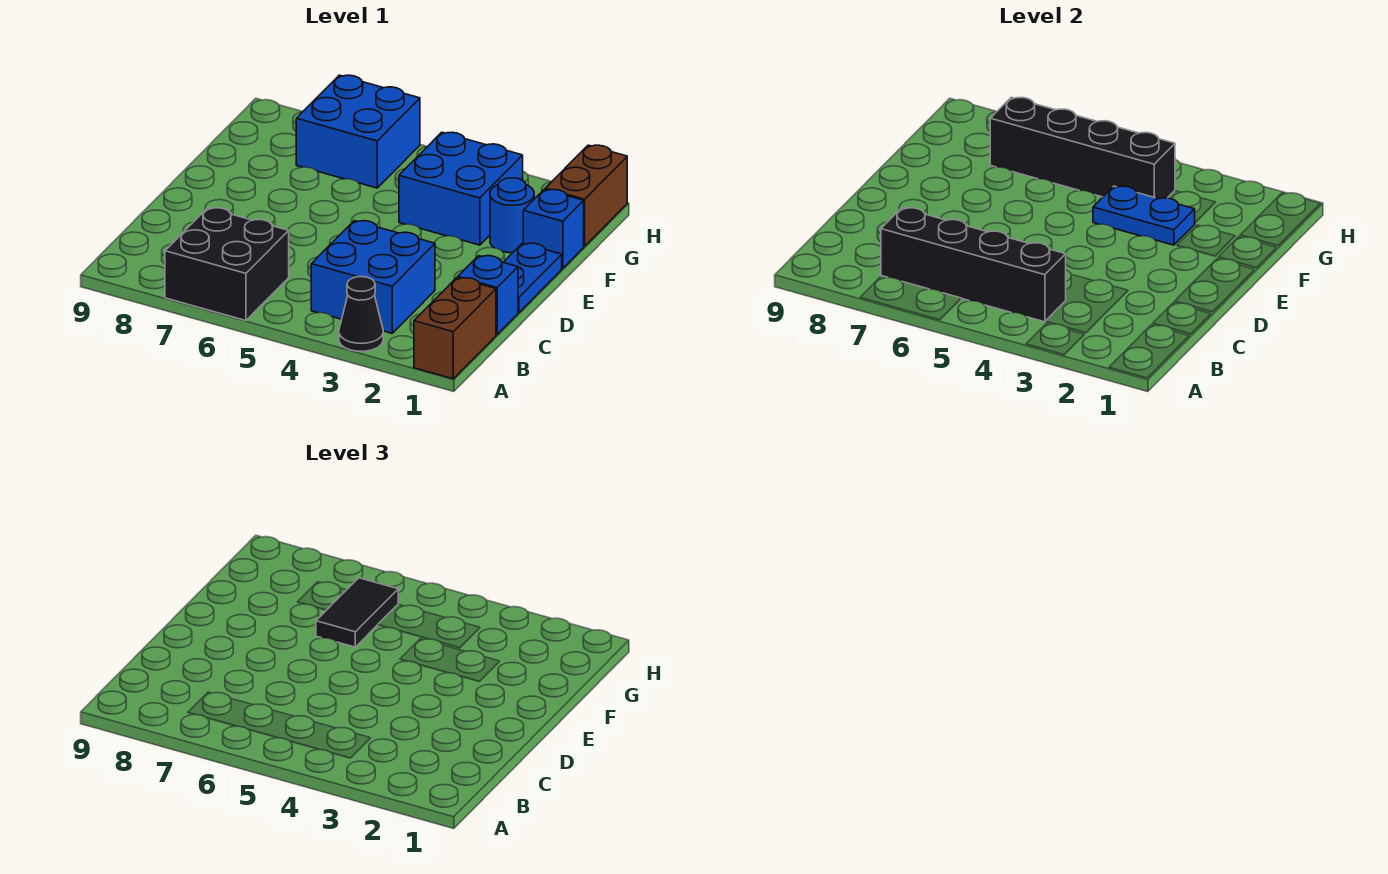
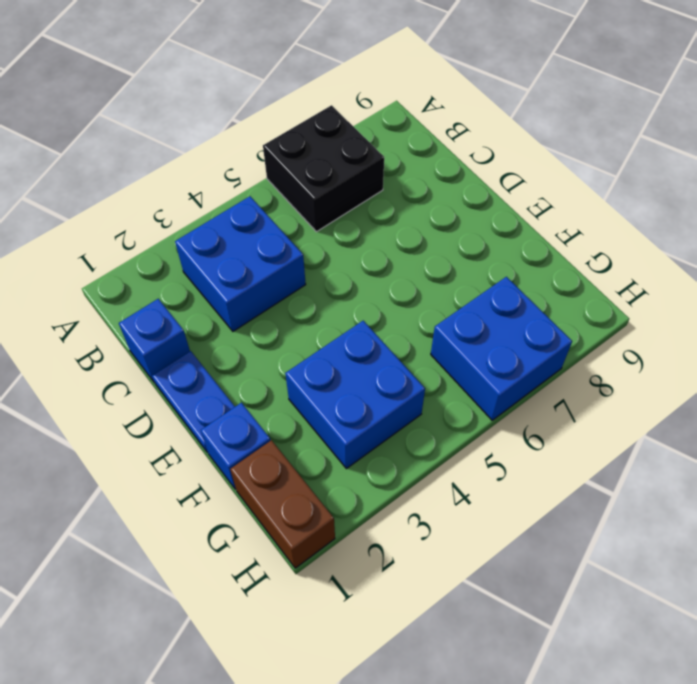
none -> brown brick A1:B1 level 1
none -> black cone A3 level 1
none -> blue round brick F2 level 1

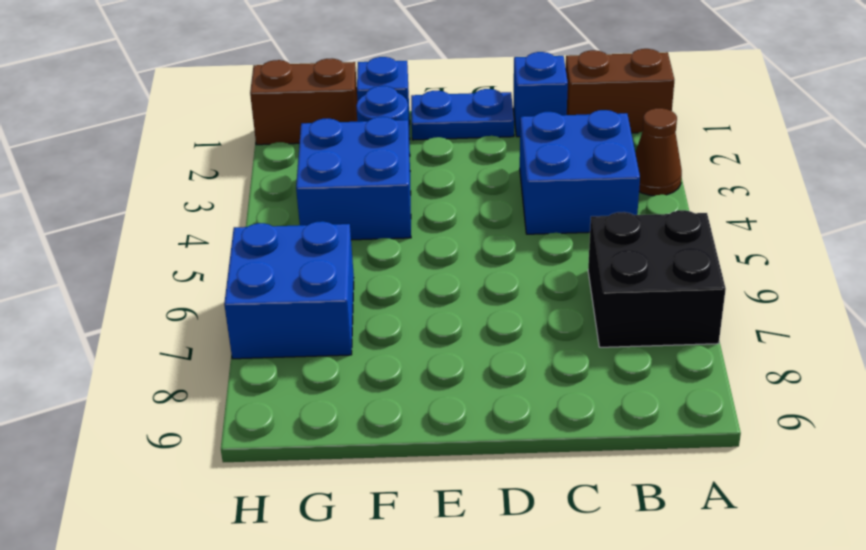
brown cone A3 level 1 -> black cone A3 level 1
none -> black brick B4:B7 level 2
none -> blue plate F3:F4 level 2
none -> black brick G4:G7 level 2

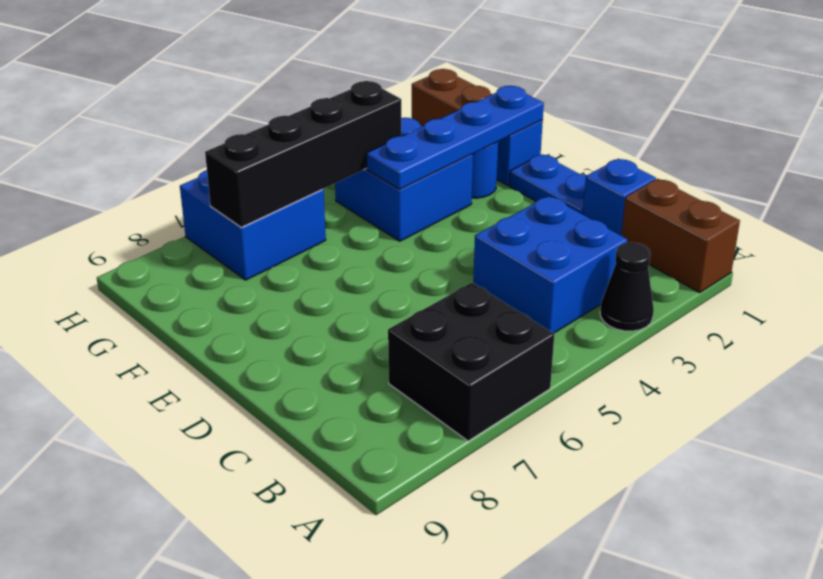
blue plate F1:F4 level 2 -> blue plate F3:F4 level 2
none -> black brick B4:B7 level 2
none -> black tile F6:G6 level 3

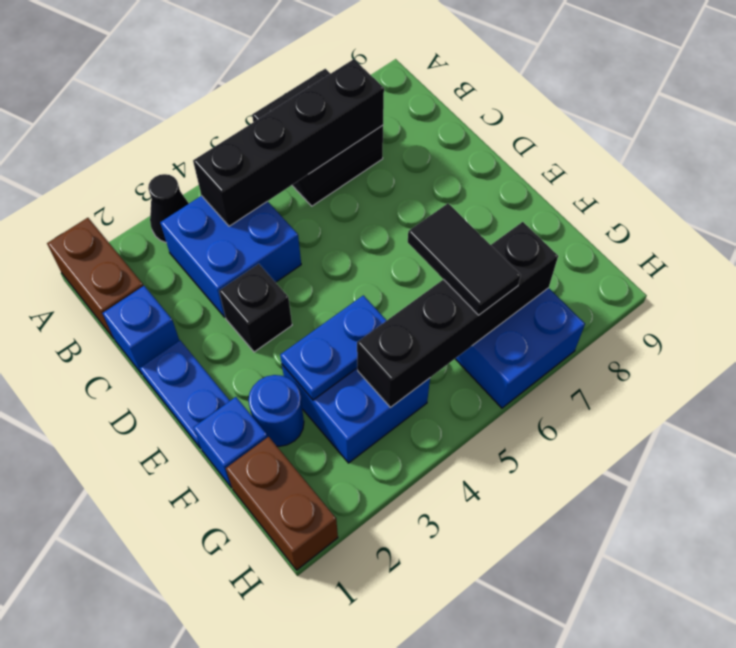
black brick D3 level 1 -> none

